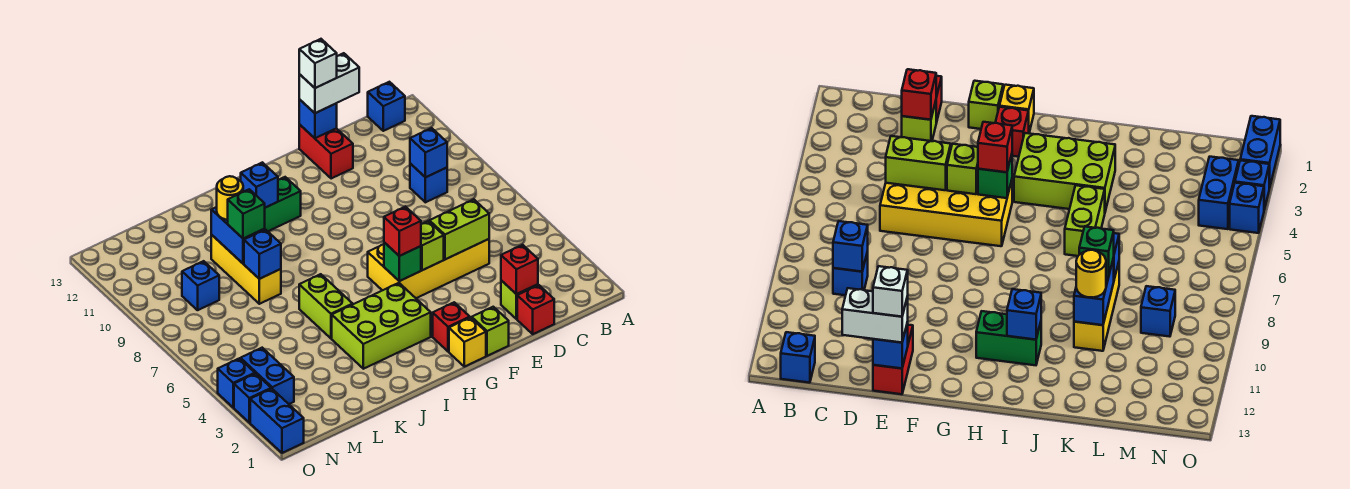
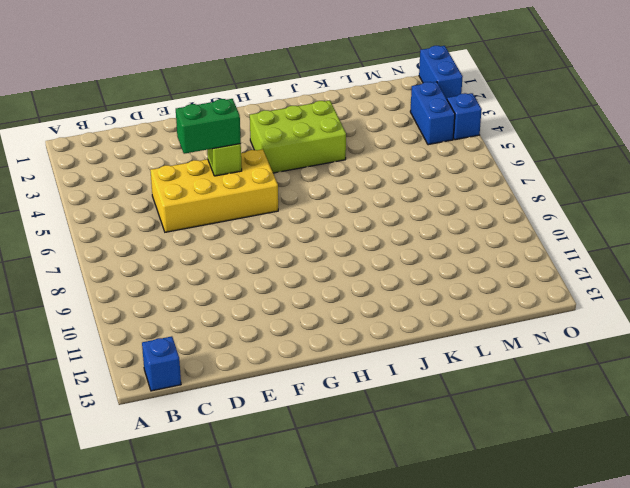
green brick E5:F5 level 3 -> green brick H11:I11 level 1
none -> blue brick C9 level 1
none -> red brick D1 level 1
none -> lime brick D2 level 1
none -> red brick E12:E13 level 1

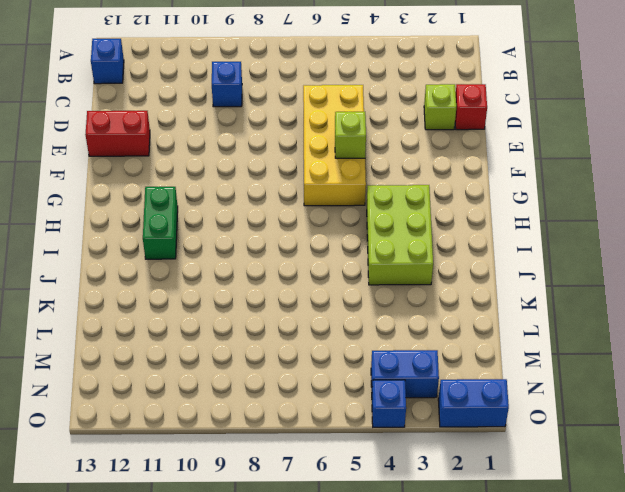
none -> lime brick F1 level 1
none -> yellow brick G1 level 1
none -> red brick G2 level 1
none -> lime brick J5:J6 level 1

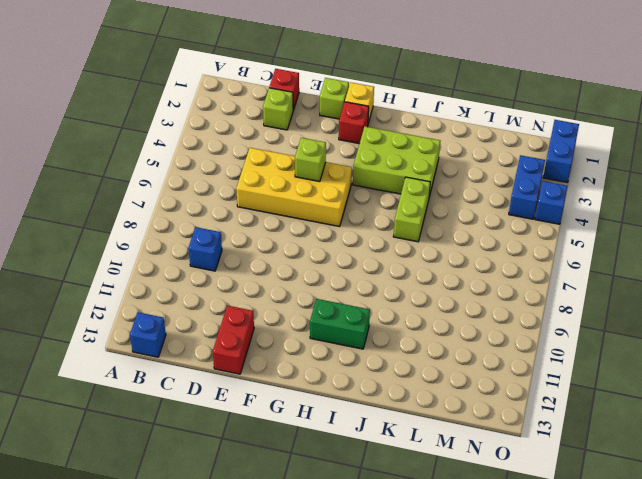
none -> yellow brick K8:K10 level 1
none -> blue brick M9 level 1
none -> blue brick O3 level 1
none -> blue brick C9 level 2

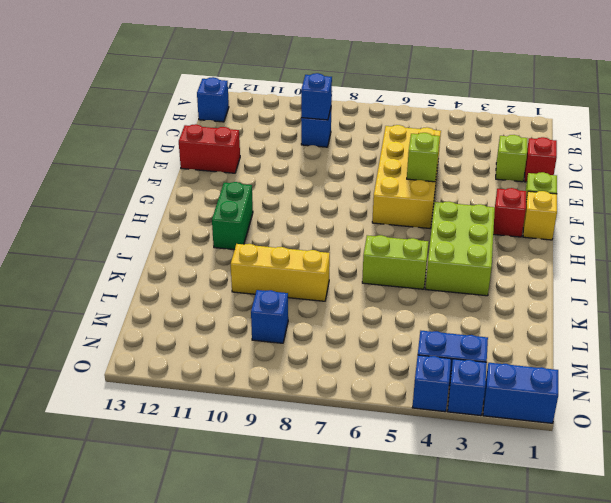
none -> red brick D2 level 2
none -> lime brick D5:E5 level 2
none -> blue brick E13 level 2
none -> green brick G5 level 2

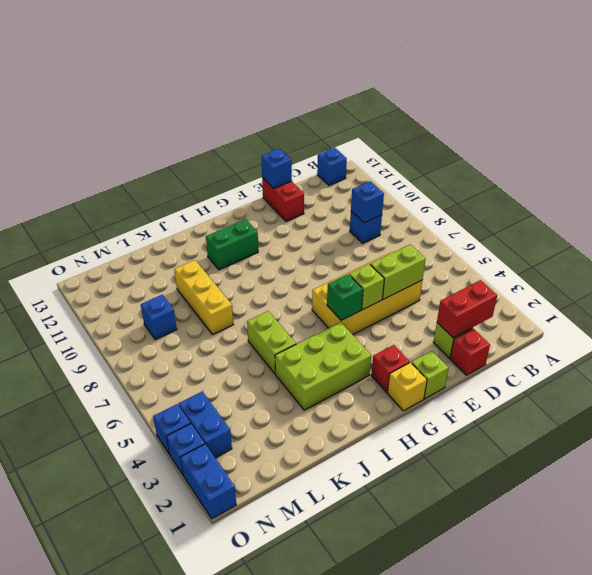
red brick C2:D2 level 2 -> red brick D2 level 2
none -> blue brick I11 level 2
none -> blue brick K8 level 2
none -> blue brick K9:K10 level 2
none -> white brick D13:E13 level 3

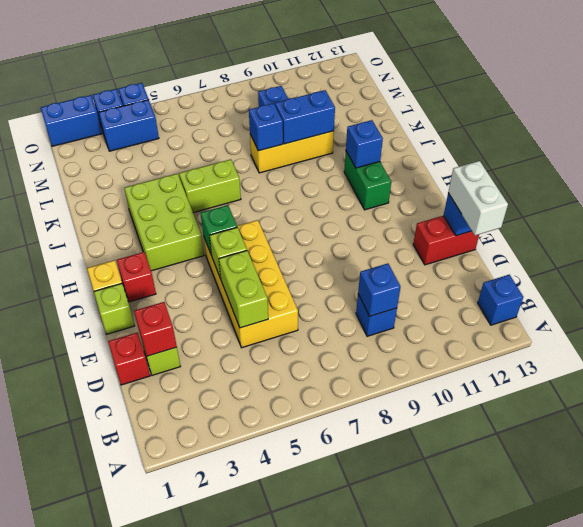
none -> red brick G5 level 3
none -> green brick K9 level 3
none -> yellow round brick K10 level 3
none -> white brick E13 level 4

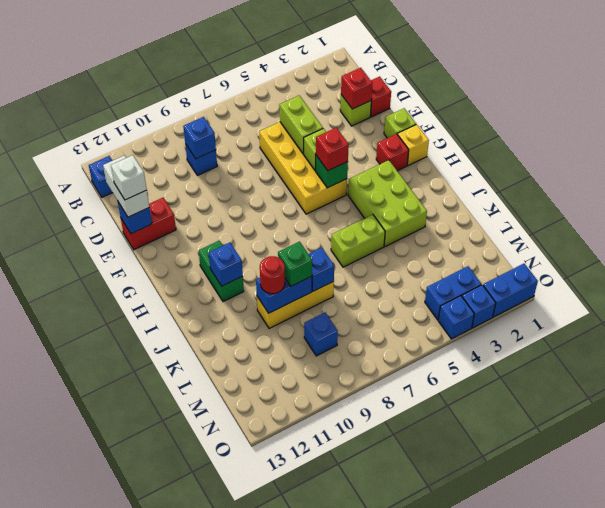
red round brick K10 level 3 -> yellow round brick K10 level 3

